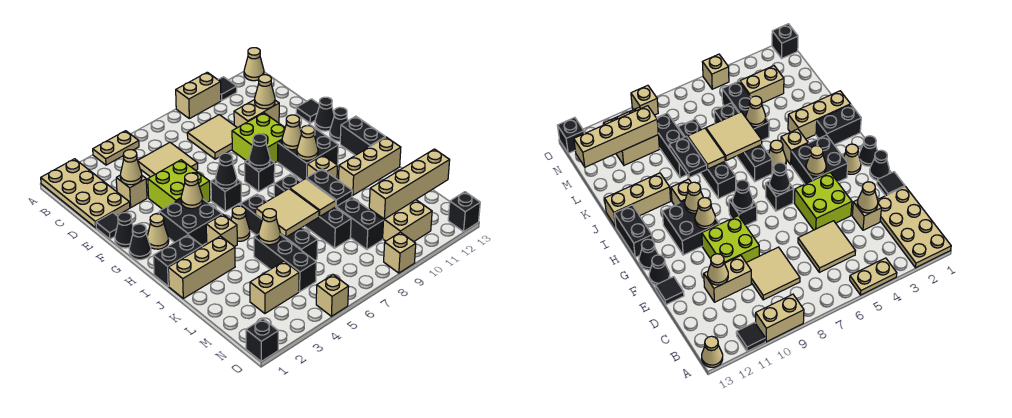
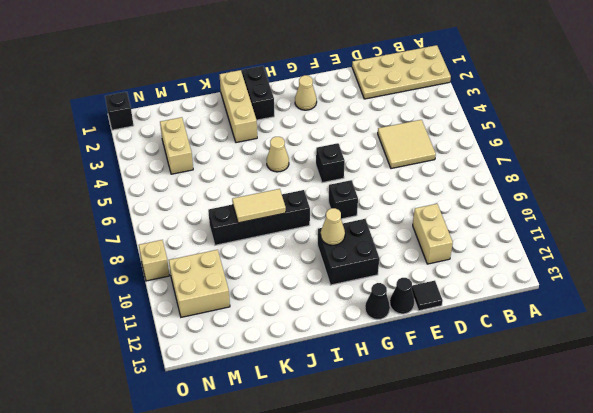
none -> tan plate A4:A5 level 1
none -> tan brick A9:A10 level 1
none -> black tile A11 level 1
none -> tan cone A13 level 1

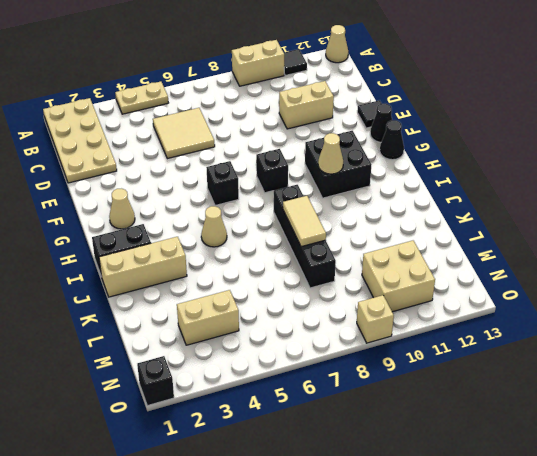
none -> tan tile C8:D9 level 1
none -> tan brick D3 level 1
none -> black tile E1 level 1
none -> lime brick E4:F5 level 1

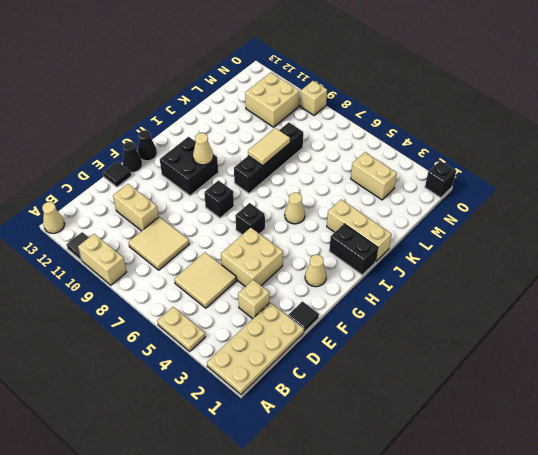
tan brick E4:F5 level 1 -> lime brick E4:F5 level 1
none -> lime brick E9:F10 level 1
none -> black cone F1 level 1
none -> black cone G1 level 1
none -> black brick G3:H4 level 1

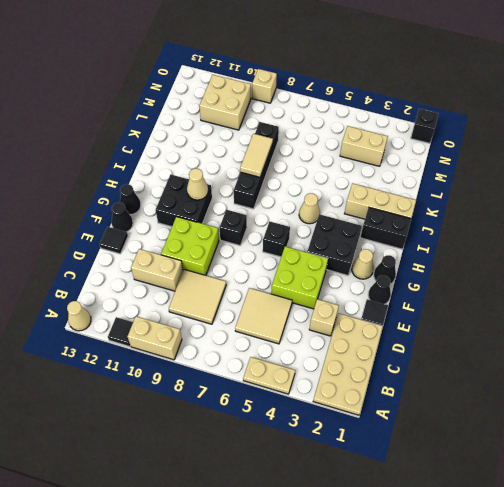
none -> black brick H13:I13 level 1
none -> tan brick I4 level 1
none -> black brick I6:L6 level 1
none -> tan brick I10 level 1

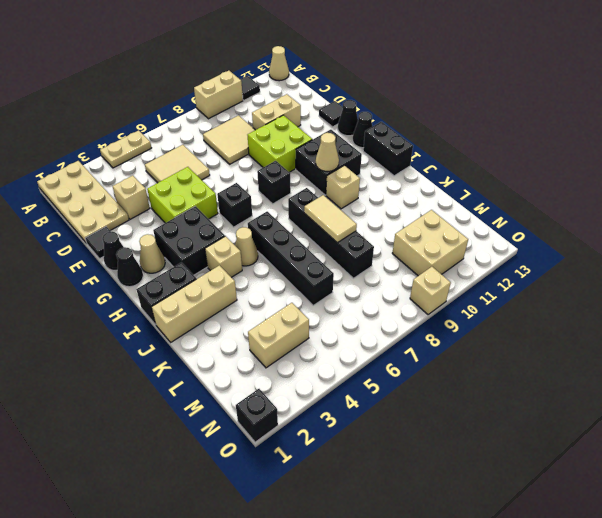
none -> tan brick J11:J13 level 1
none -> black brick K5:M5 level 1
none -> black brick K9:M9 level 1
none -> tan brick O5 level 1

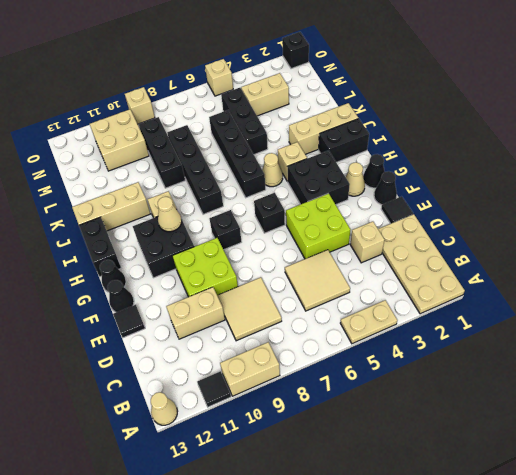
none -> black brick O13 level 1
none -> tan cone D3 level 2
none -> tan cone D11 level 2
none -> tan cone G4 level 2

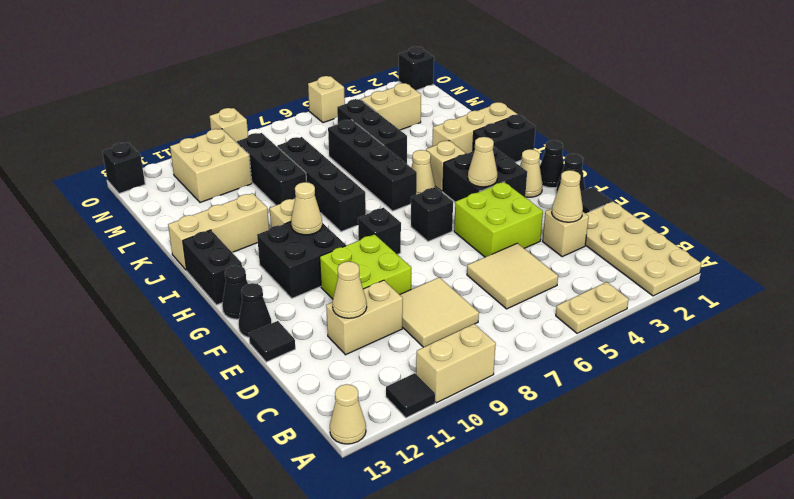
none -> black cone G6 level 2
none -> black cone G8 level 2
none -> tan cone G10 level 2
none -> tan tile J6:K7 level 2

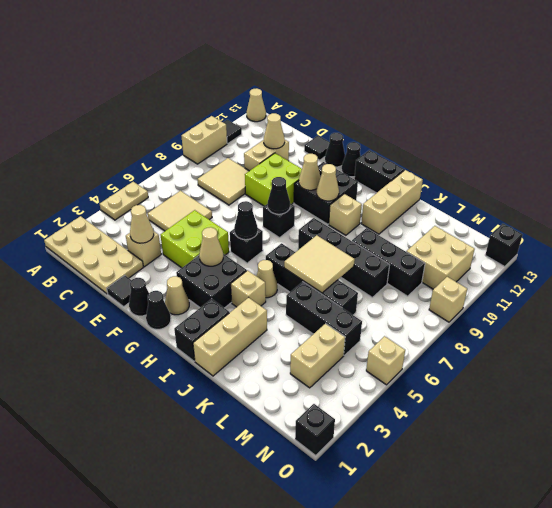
none -> tan tile J8:K8 level 2
none -> black plate J9:K9 level 2
none -> tan cone K5 level 2
none -> tan brick M10:M13 level 2

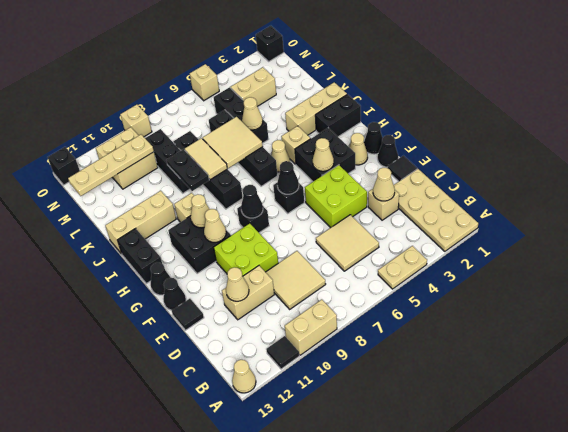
tan plate M10:M13 level 2 -> tan brick M10:M13 level 2

